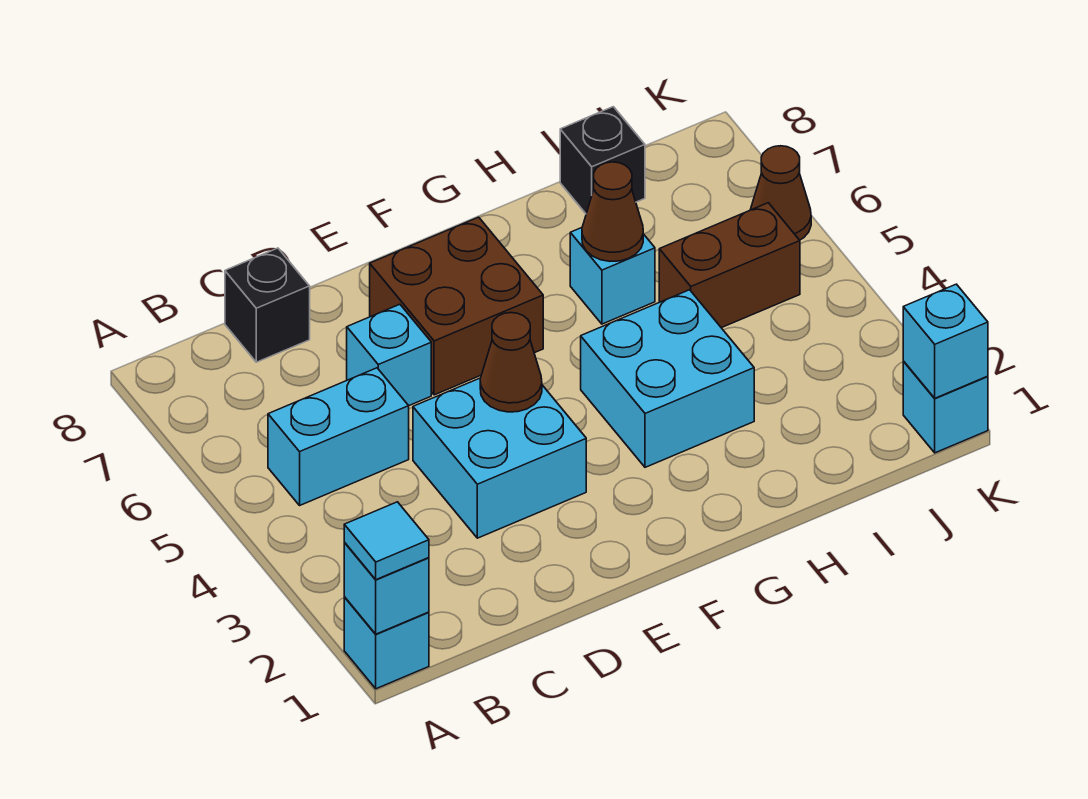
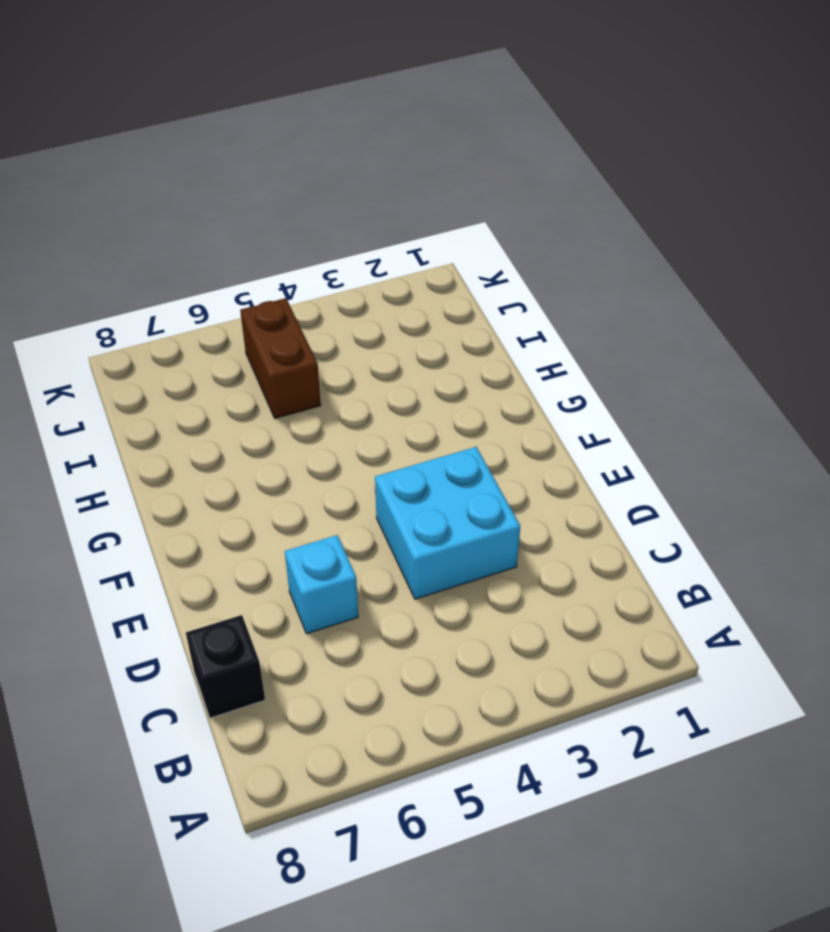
none -> cyan brick A1 level 1
none -> cyan brick B5:C5 level 1
none -> brown brick E6:F7 level 1

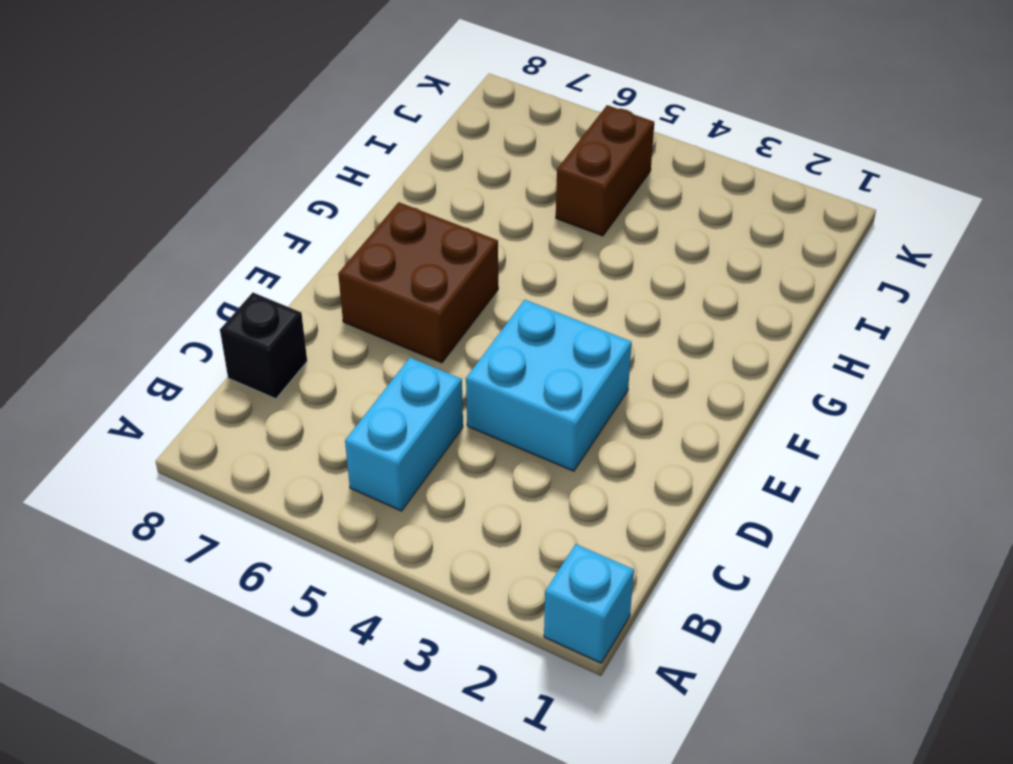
none -> cyan brick D6 level 1
none -> cyan brick G3:H4 level 1
none -> cyan brick H6 level 1

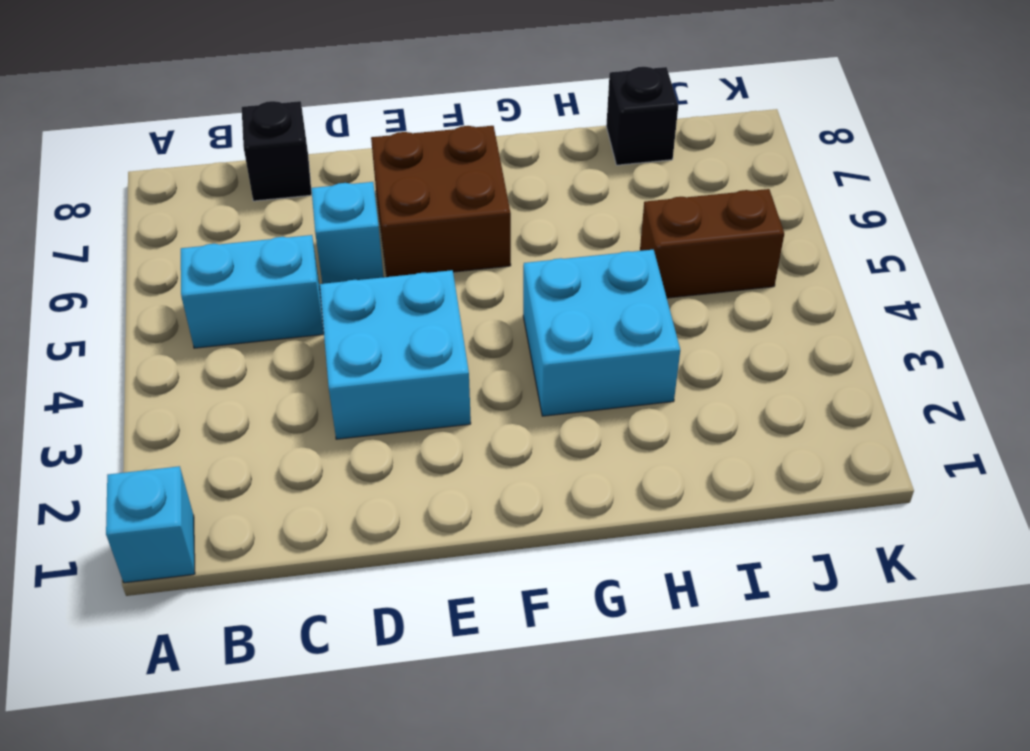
none -> cyan brick H6 level 1
none -> cyan brick K1 level 1
none -> brown cone K6 level 1

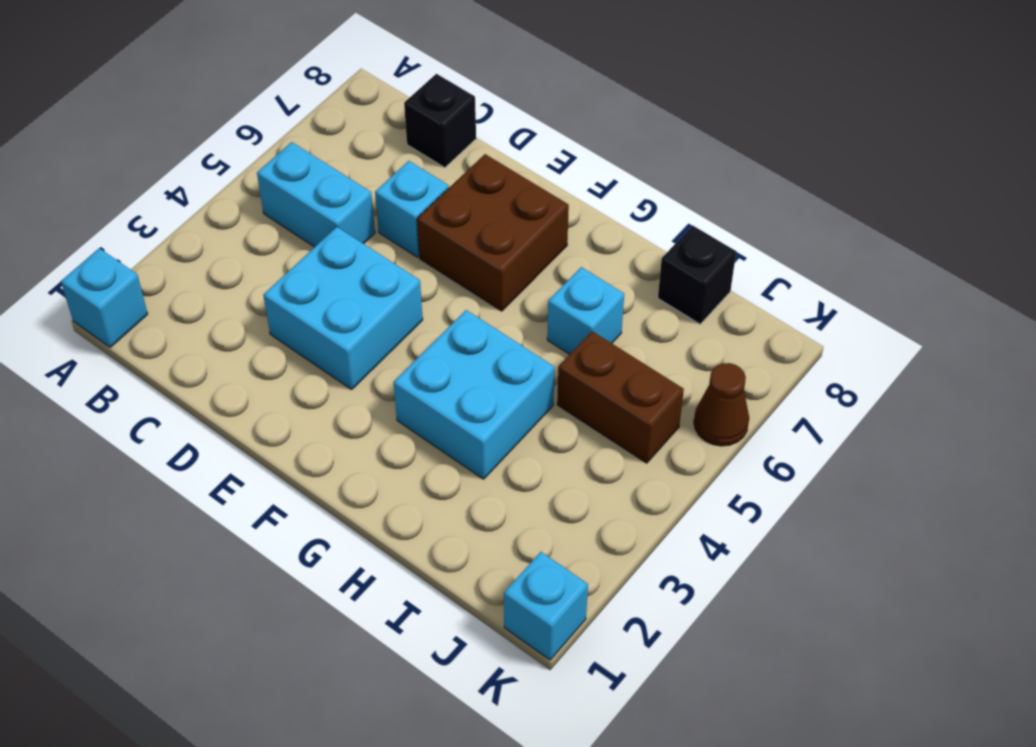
none -> cyan brick A1 level 2
none -> brown cone E4 level 2
none -> brown cone H6 level 2

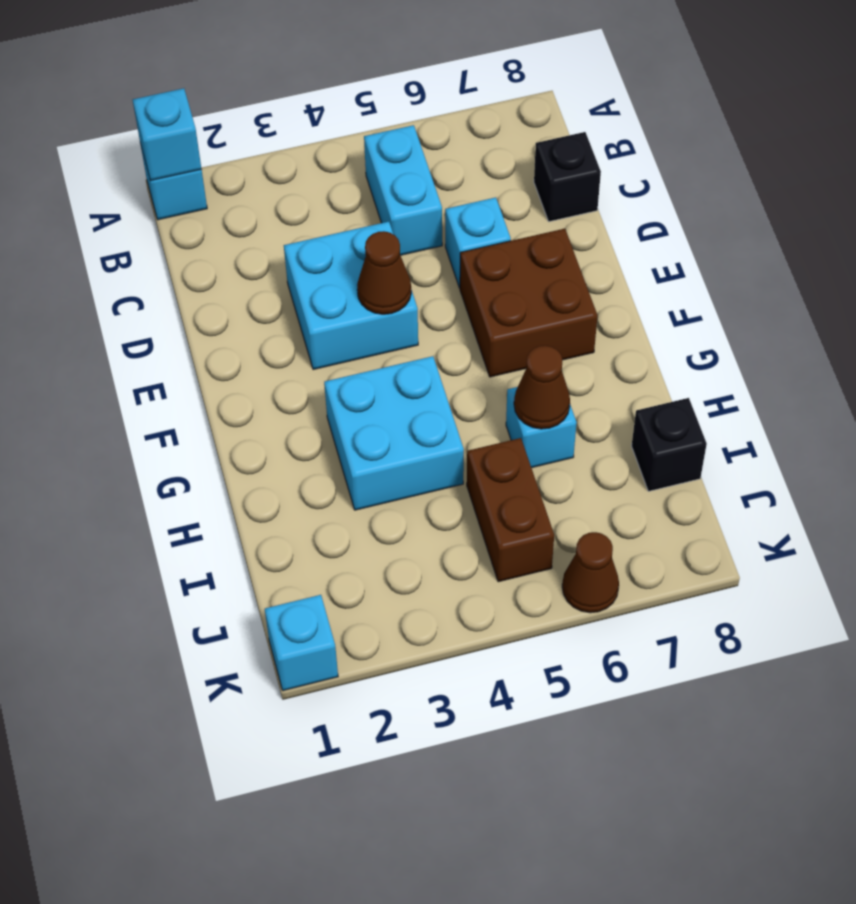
none -> cyan brick K1 level 2
none -> cyan tile A1 level 3

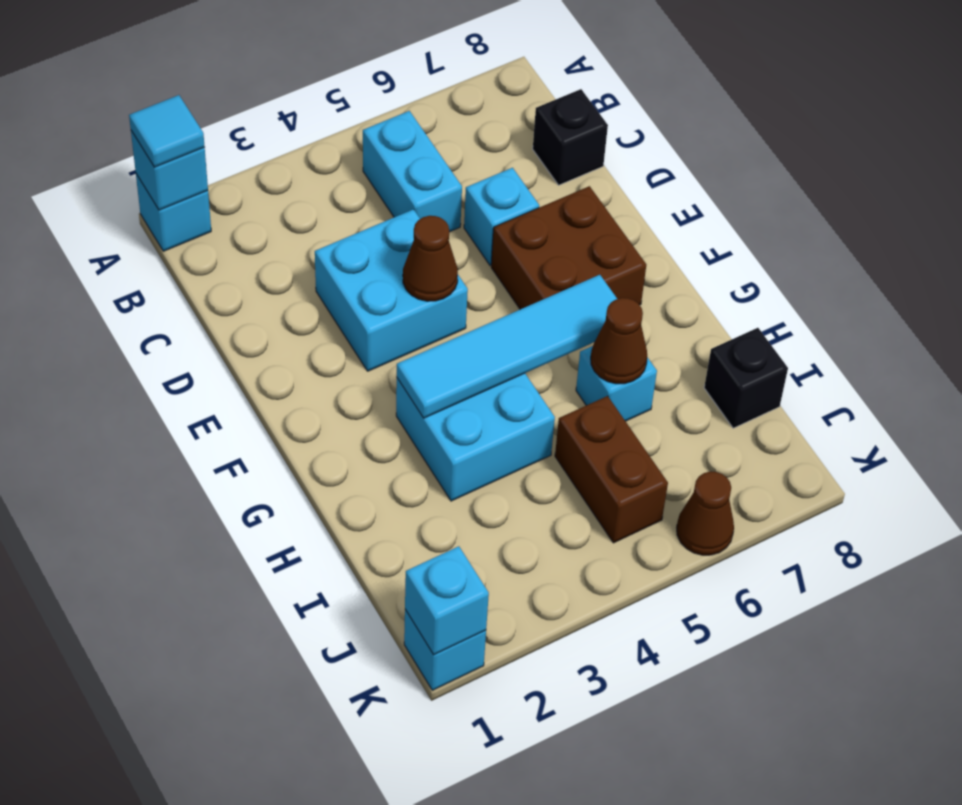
cyan tile G3:G6 level 2 -> none

